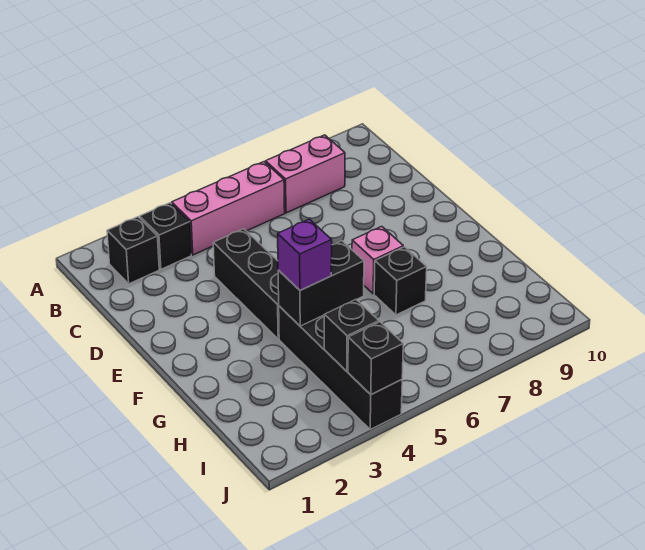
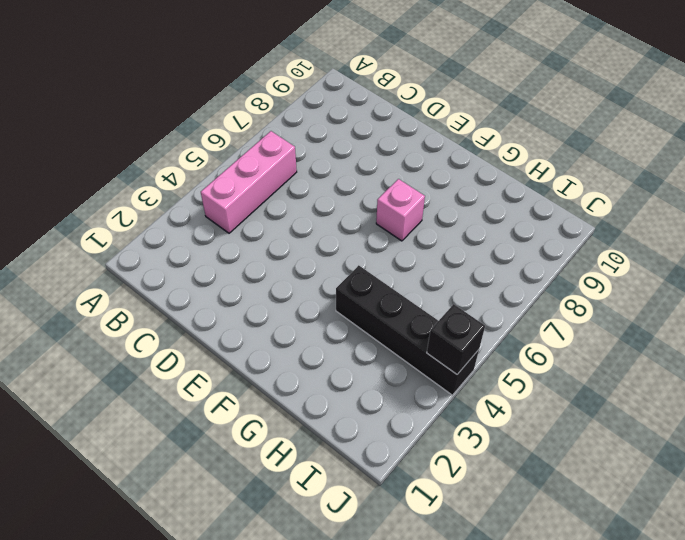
none -> black brick B2 level 1
none -> black brick B3 level 1
none -> pink brick B7:B8 level 1

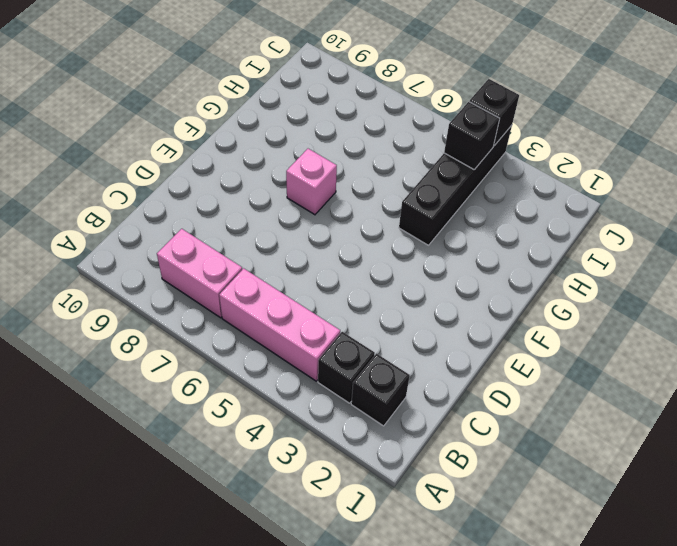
none -> black brick D4:F4 level 1
none -> black brick G7 level 1
none -> black brick G4:G5 level 2

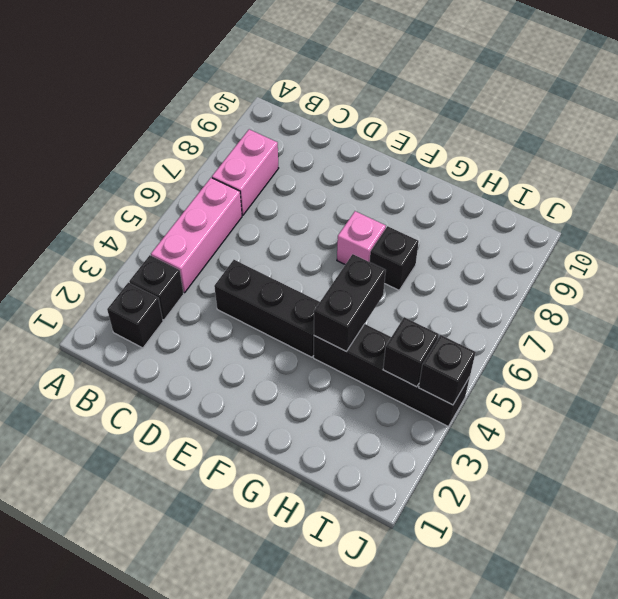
none -> purple brick G4 level 3

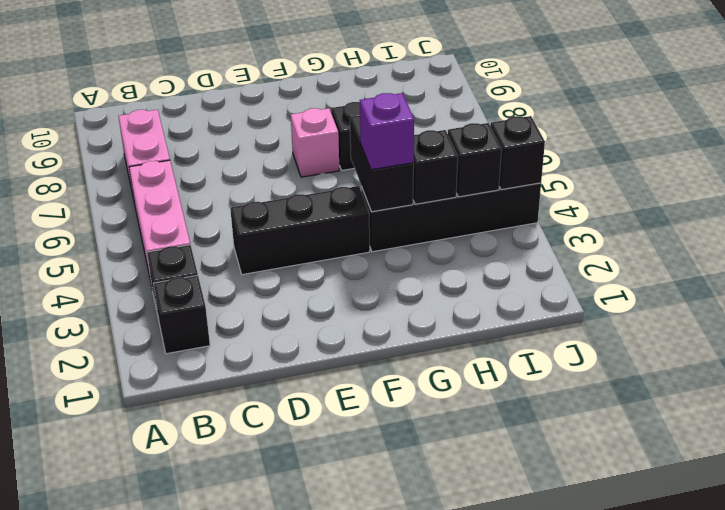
black brick H4 level 2 -> none

